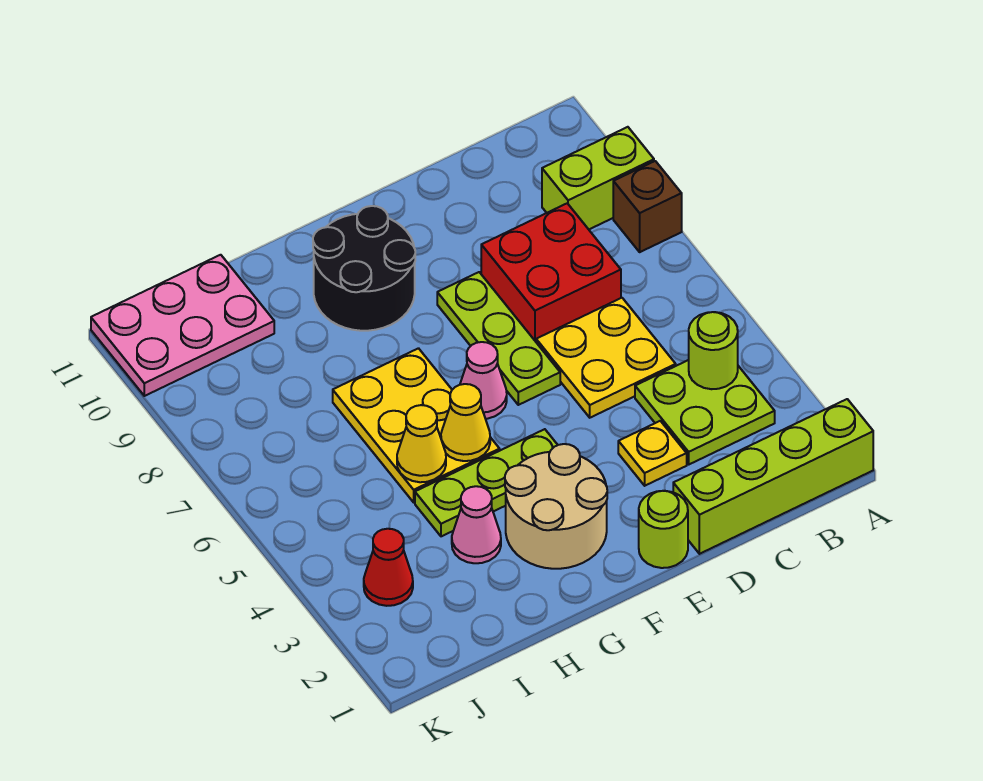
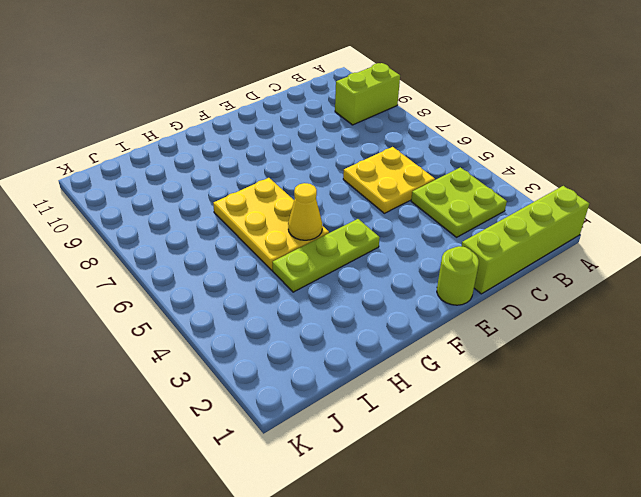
none -> brown brick A8 level 1
none -> red brick C7:D8 level 1
none -> yellow plate D3 level 1

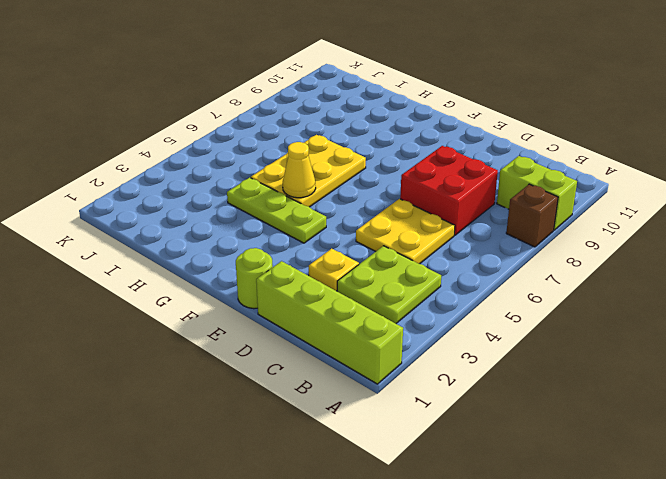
none -> lime plate E6:E8 level 1
none -> tan round brick F2:G3 level 1
none -> pink cone F6 level 1

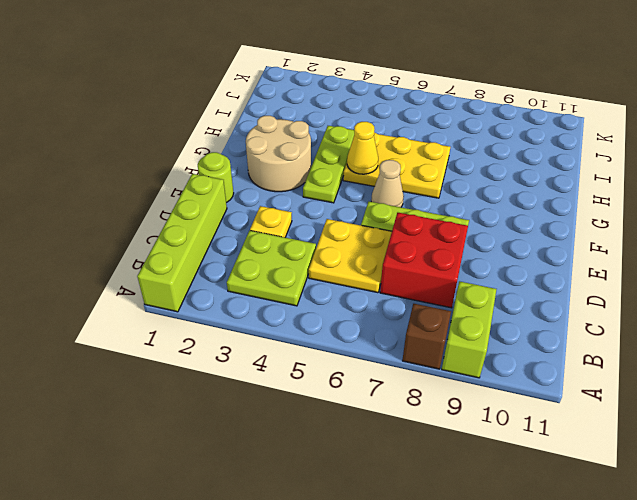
tan cone F6 level 1 -> pink cone F6 level 1
none -> black round brick F9:G10 level 1
none -> pink cone H3 level 1
none -> pink plate I10:K11 level 1

